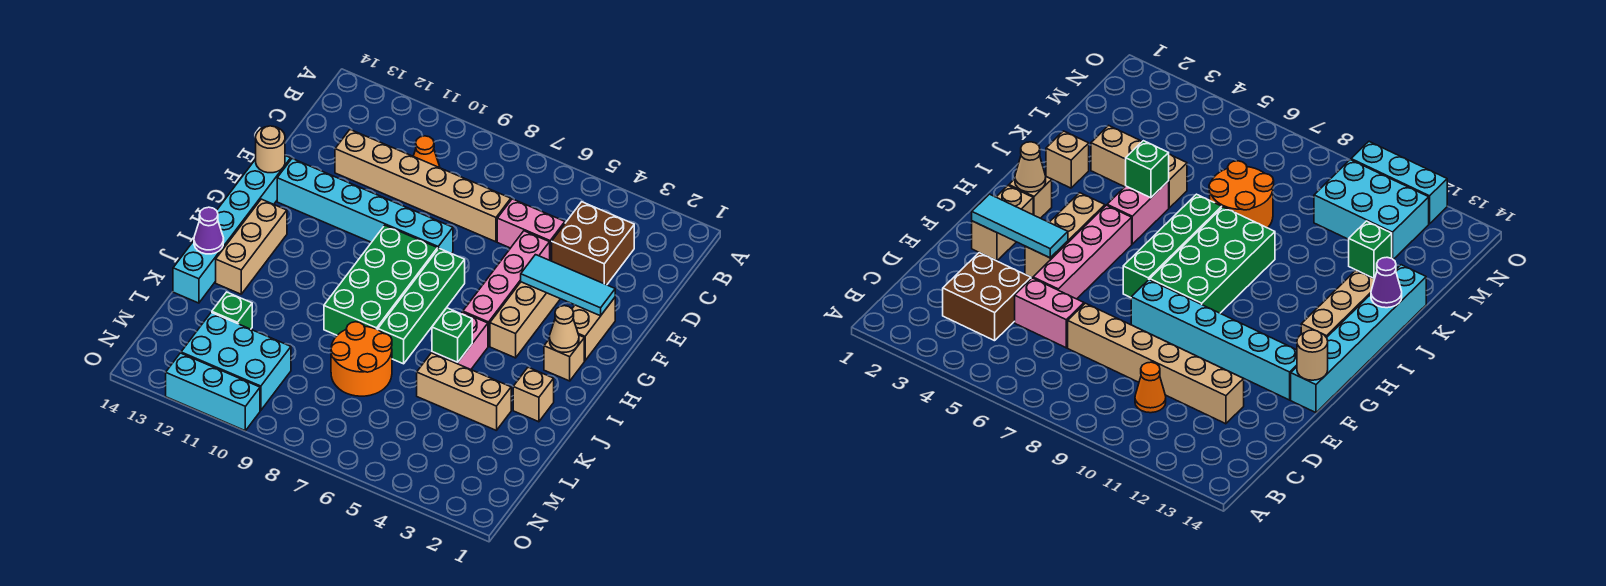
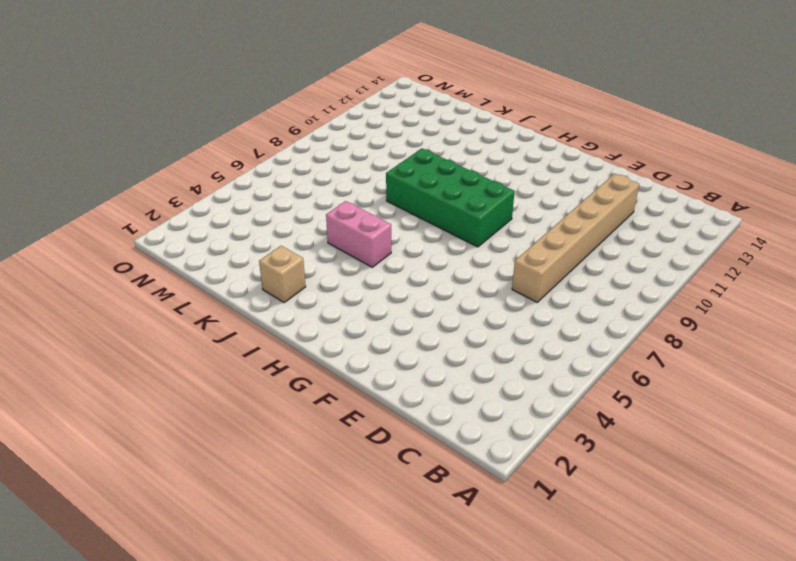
none -> brown brick C3:D4 level 1
none -> orange cone C10 level 1
none -> pink brick D5:D6 level 1

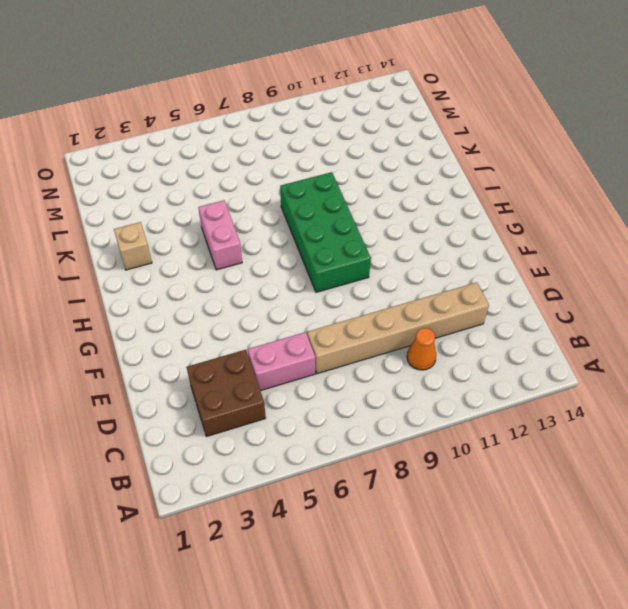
none -> pink brick E5:H5 level 1
none -> tan brick F2:G2 level 1
none -> tan brick F4:H4 level 1

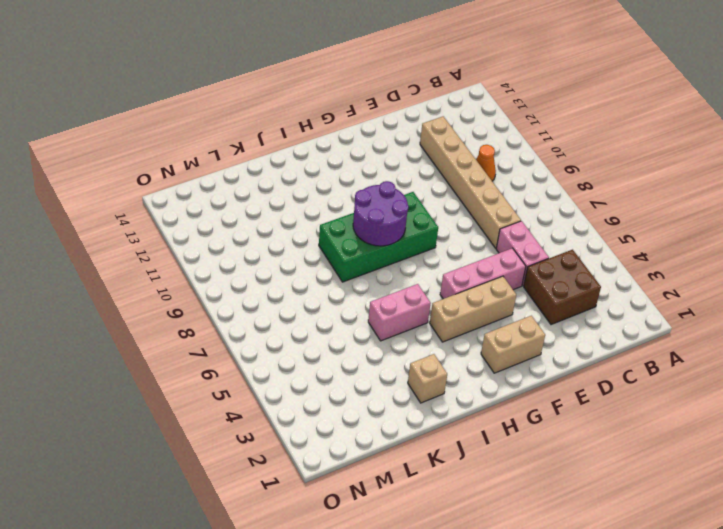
pink brick E5:G5 level 1 -> pink brick E5:H5 level 1
purple round brick H8:I9 level 2 -> none
none -> cyan brick F8:F13 level 1
none -> cyan brick F14:K14 level 1
none -> green brick G7:J7 level 1

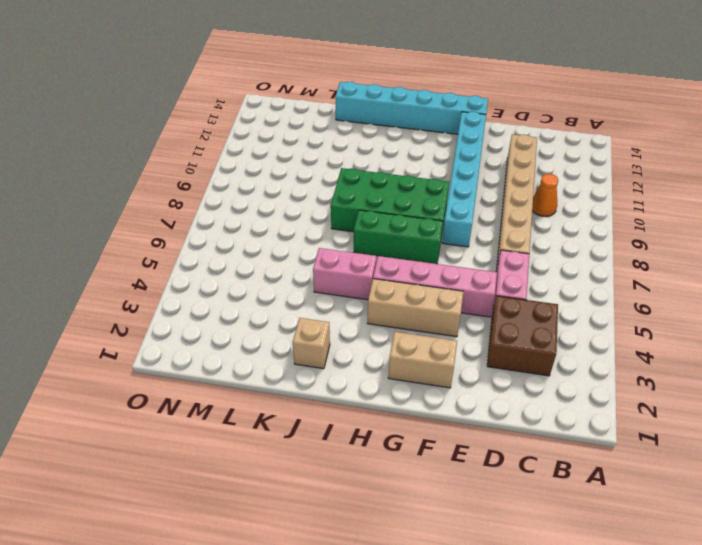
green brick G7:I7 level 1 -> green brick G7:J7 level 1
none -> tan brick H2 level 1
none -> tan brick H13:J13 level 1
none -> tan brick K3:K5 level 1

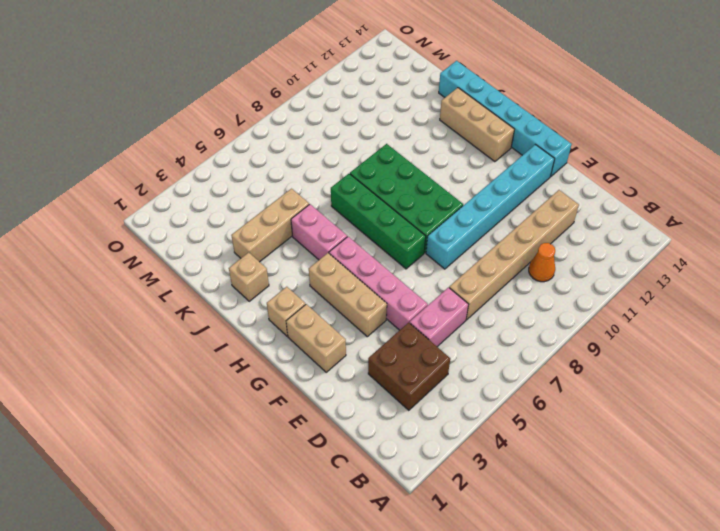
none -> orange round brick K7:L8 level 1
none -> green brick L12 level 1
none -> cyan brick M10:N12 level 1

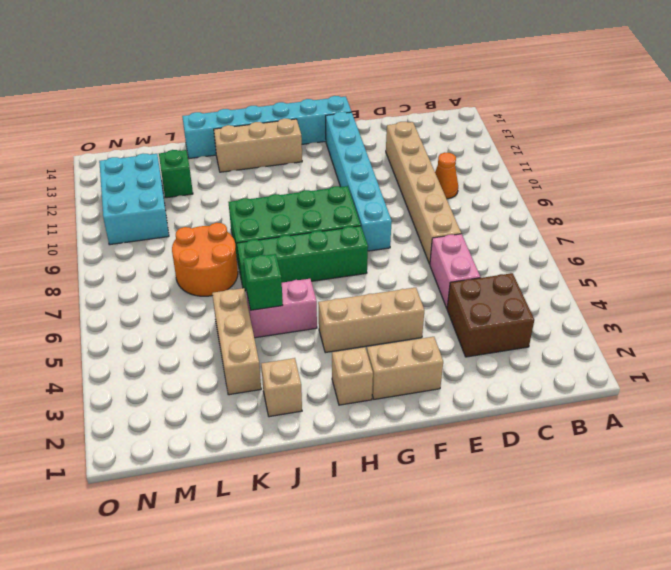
none -> pink brick E5:H5 level 1
none -> cyan brick O10:O12 level 1
none -> cyan tile F2:F4 level 2

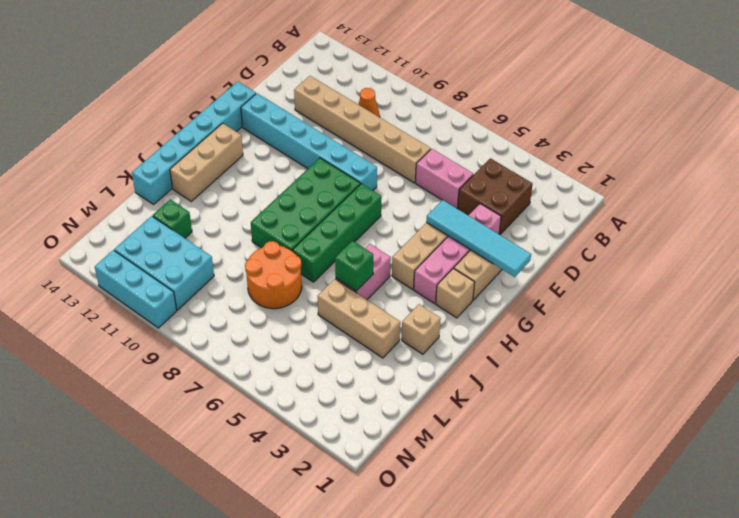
pink brick E3:H3 level 1 -> pink brick E5:H5 level 1
cyan tile F1:F4 level 2 -> cyan tile F2:F4 level 2
none -> tan round brick F14 level 2
none -> tan cone H2 level 2
none -> purple cone J14 level 2

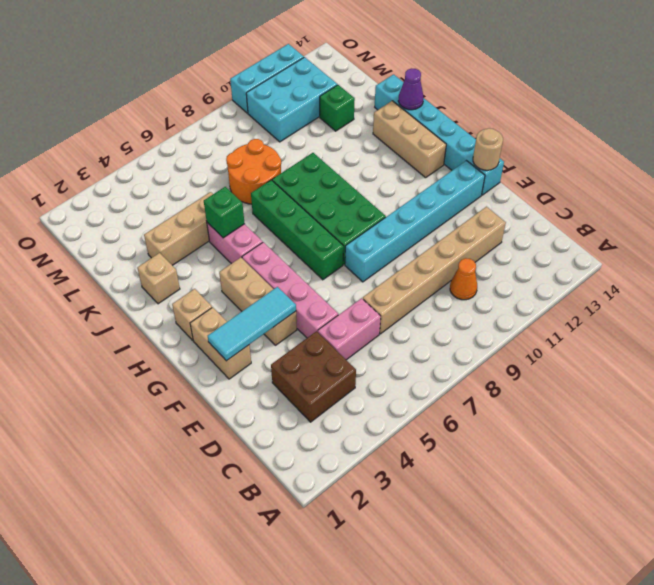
none -> tan cone H2 level 2

